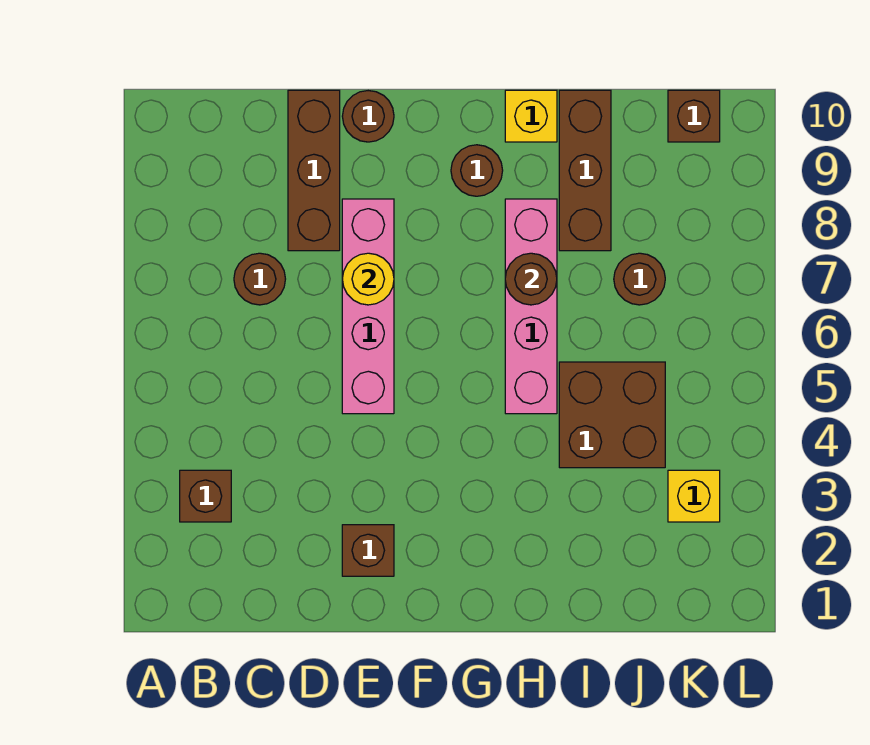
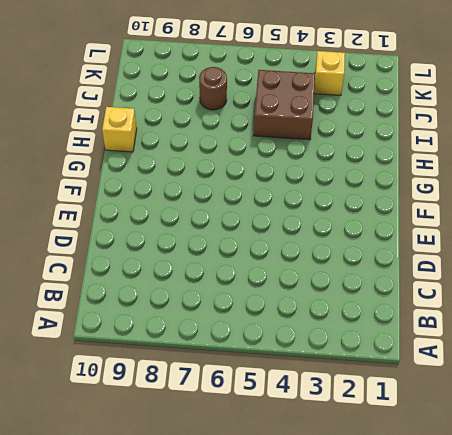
none -> brown brick B3 level 1
none -> brown round brick C7 level 1
none -> brown brick D8:D10 level 1

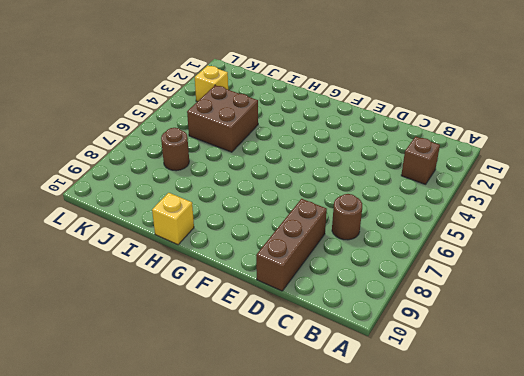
none -> brown brick E2 level 1
none -> pink brick E5:E8 level 1
none -> brown round brick E10 level 1

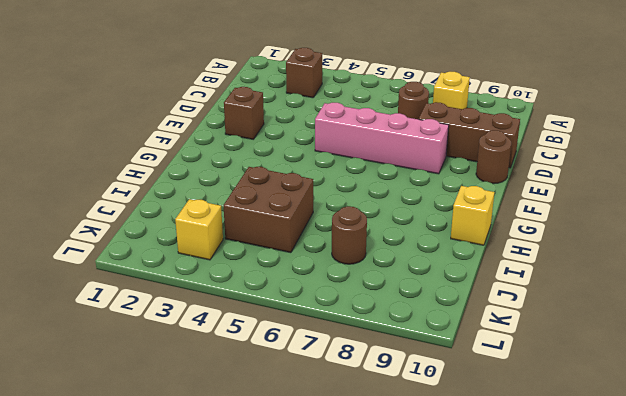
yellow brick B8 level 1 -> none
none -> brown round brick G9 level 1
none -> pink brick H5:H8 level 1
none -> brown brick I8:I10 level 1

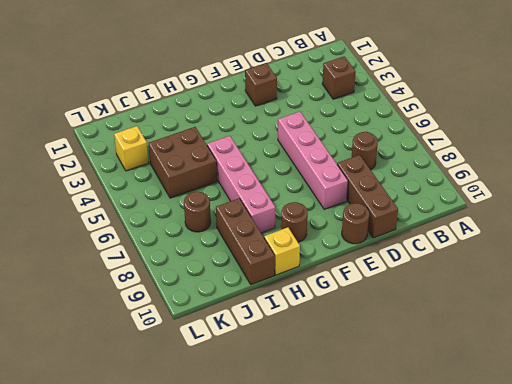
none -> brown brick K10 level 1
none -> yellow round brick E7 level 2
none -> brown round brick H7 level 2

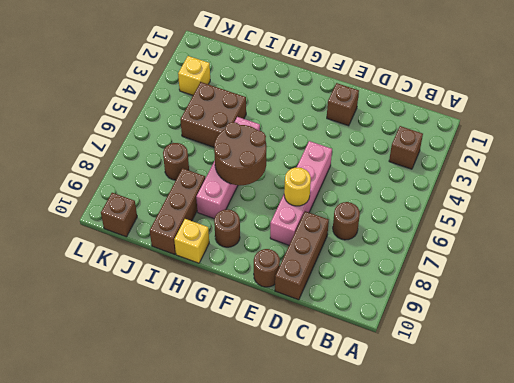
brown round brick G6:H7 level 2 -> brown round brick H7 level 2

